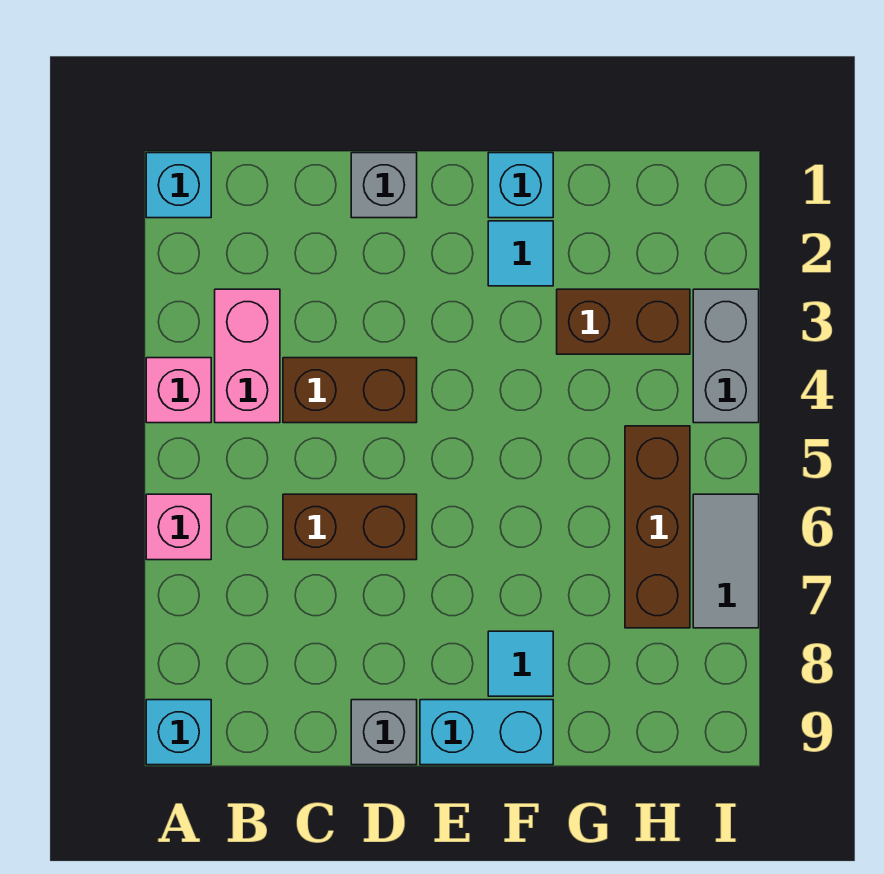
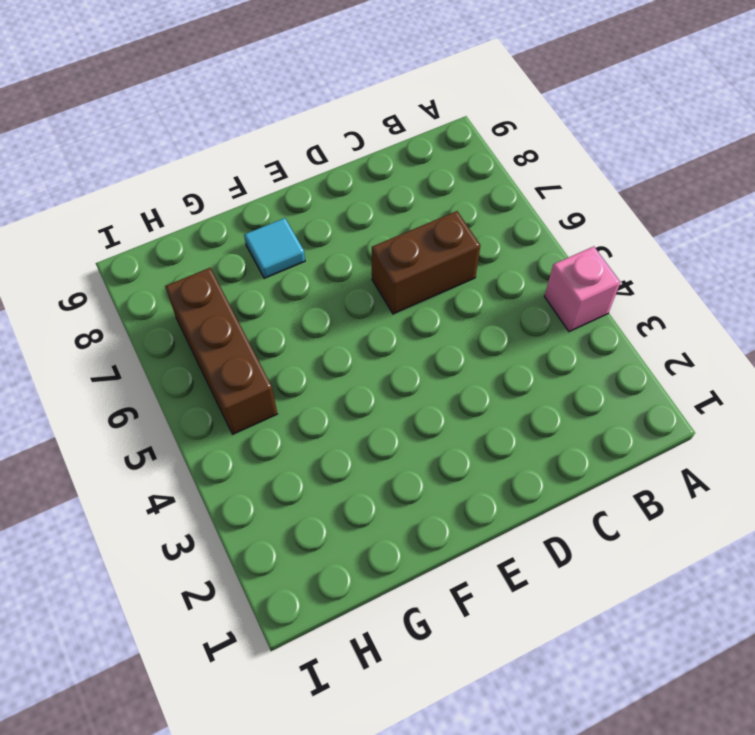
none -> cyan brick A1 level 1
none -> pink brick A6 level 1
none -> cyan brick A9 level 1

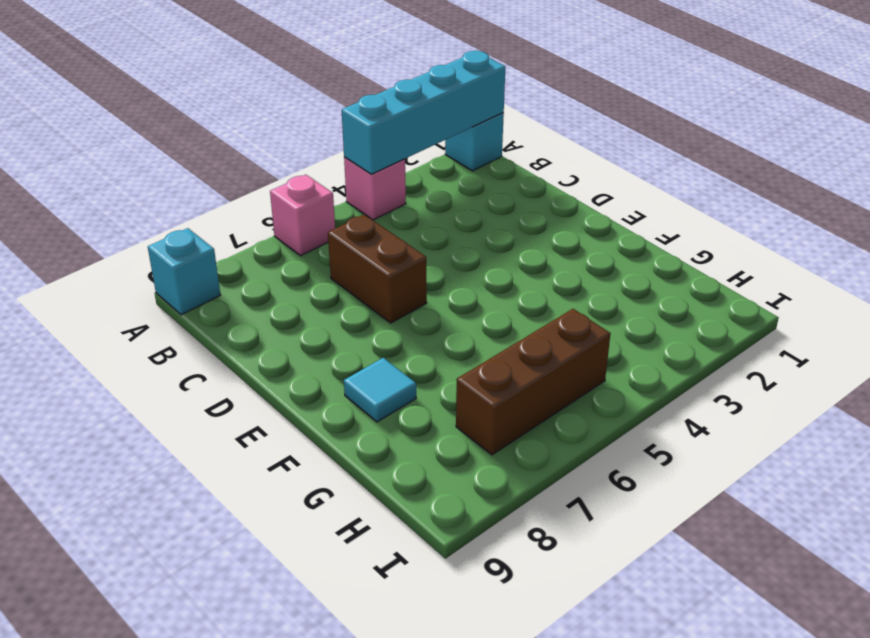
cyan brick A1:A4 level 2 -> none
none -> pink brick B3:B4 level 1
none -> brown brick C4:D4 level 1
none -> grey brick D1 level 1

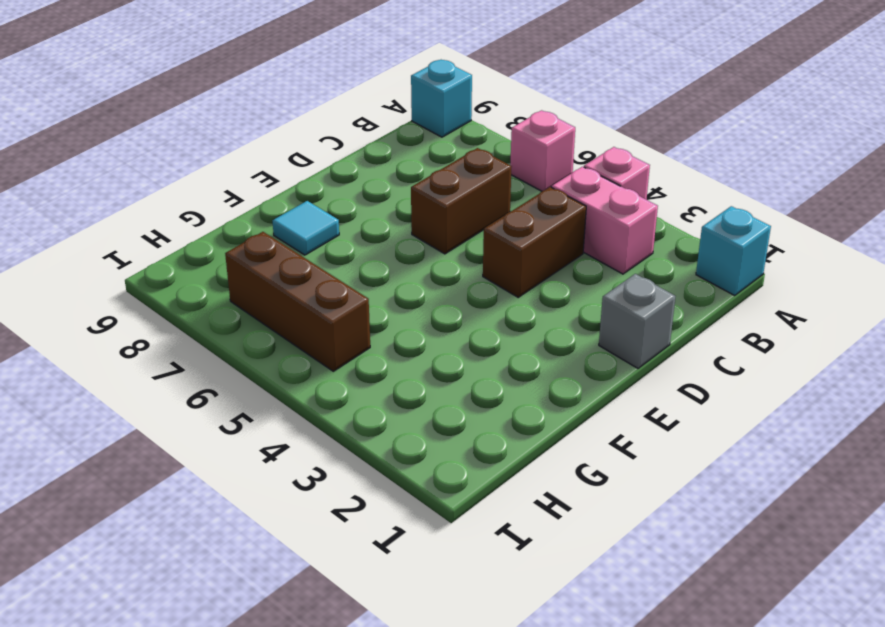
none -> grey brick D9 level 1
none -> cyan brick E9:F9 level 1
none -> cyan brick F1 level 1

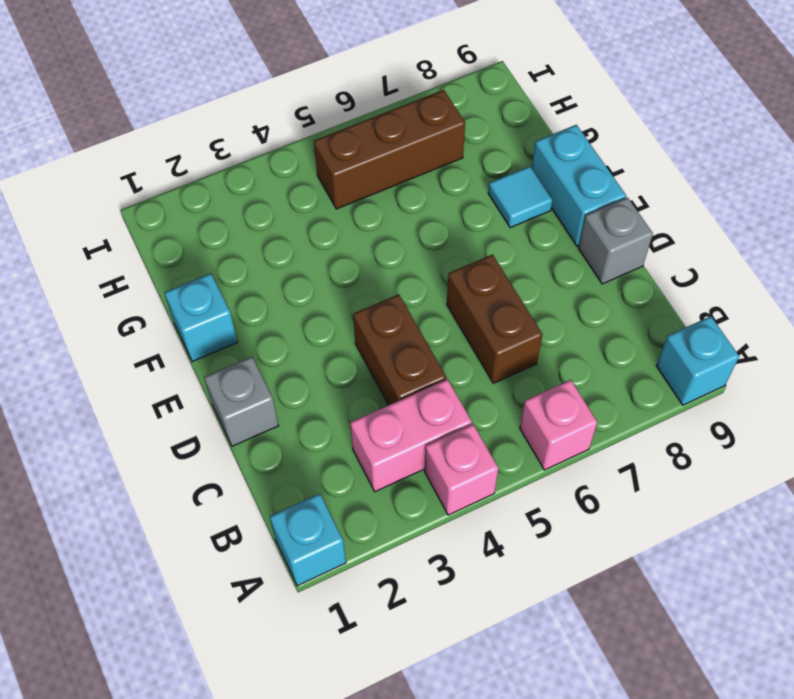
none -> cyan tile F2 level 1
none -> brown brick G3:H3 level 1
none -> grey brick I3:I4 level 1

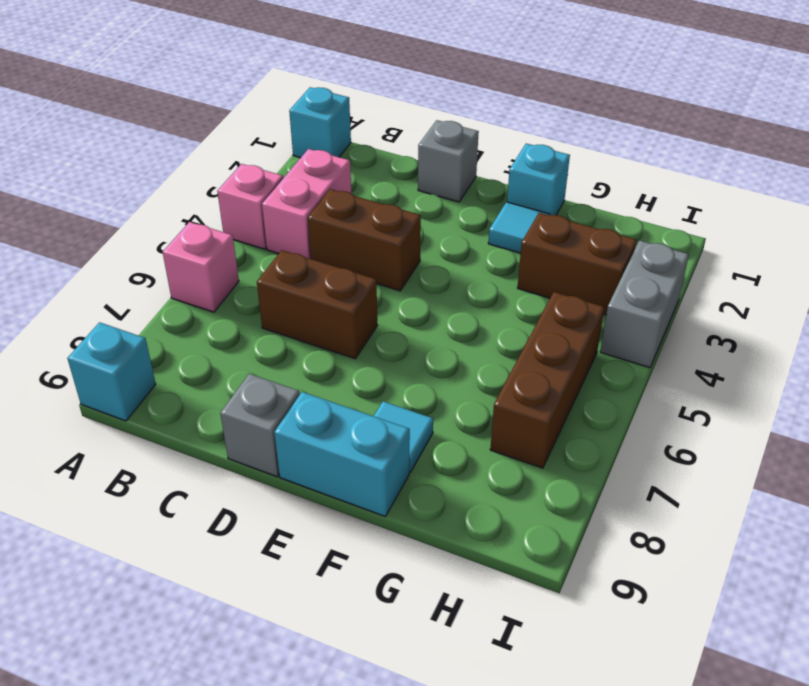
none -> grey tile I6:I7 level 1

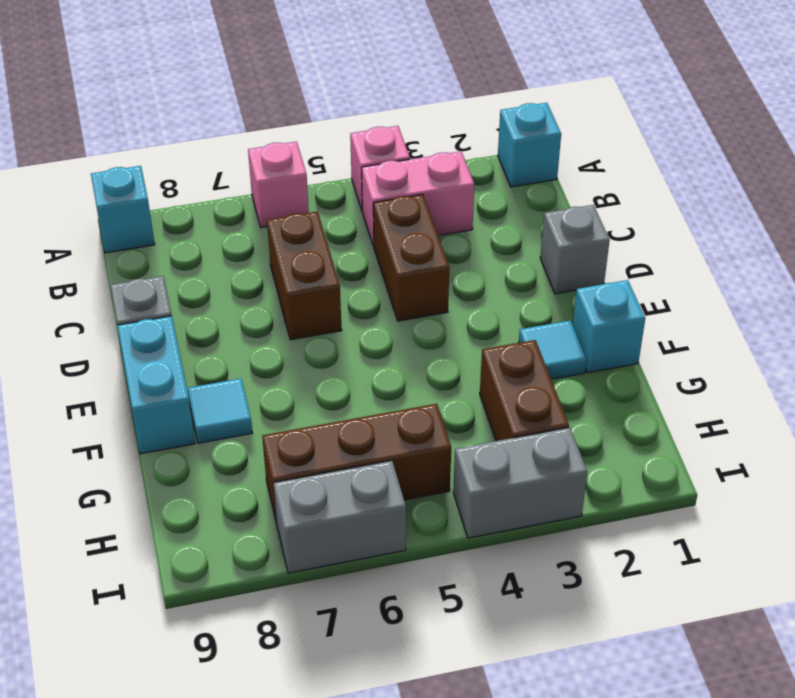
grey brick I6:I7 level 1 -> grey tile I6:I7 level 1

